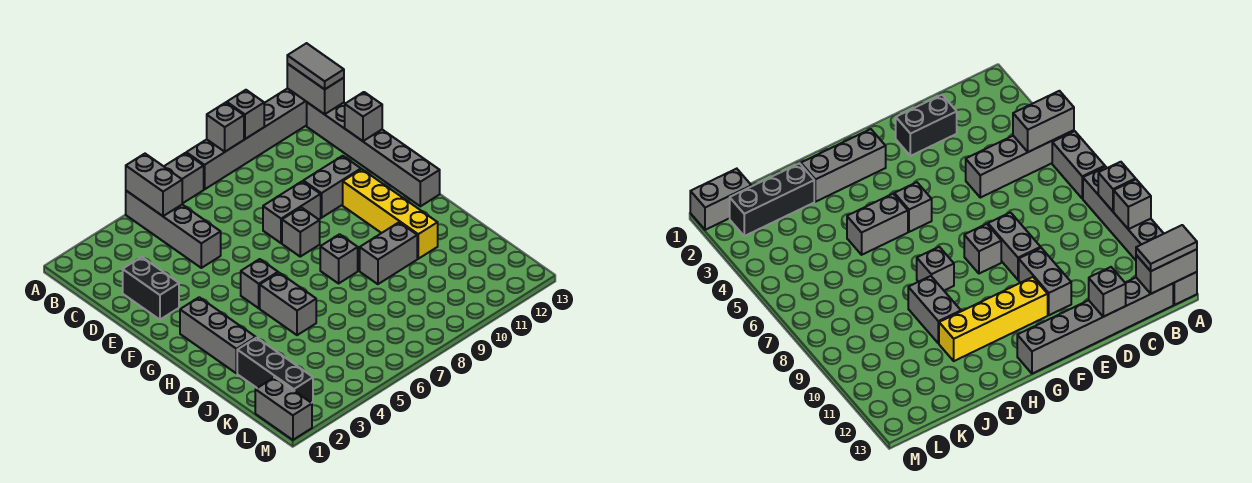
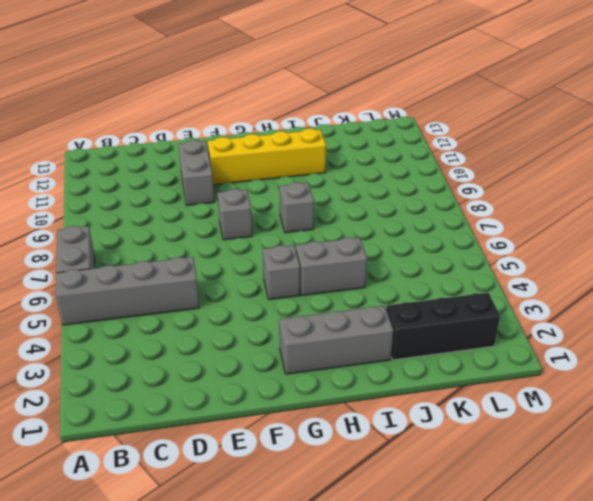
none -> grey brick A8:A13 level 1
none -> grey brick B13:G13 level 1
none -> black brick D2:E2 level 1

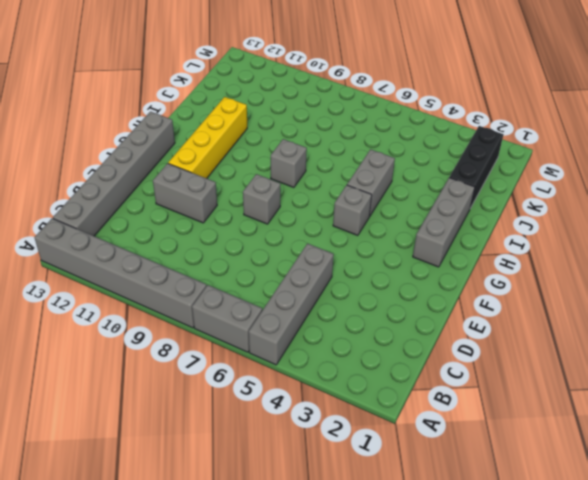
none -> black brick D2:E2 level 1
none -> grey brick E8:E9 level 1
none -> grey brick I9:I10 level 1

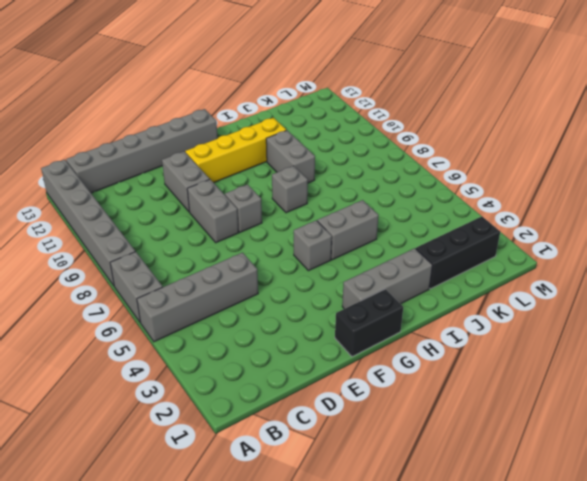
black brick F1:G1 level 1 -> black brick D2:E2 level 1
none -> grey brick L1:M1 level 1
none -> grey brick A5:B5 level 2
none -> grey brick A9 level 2

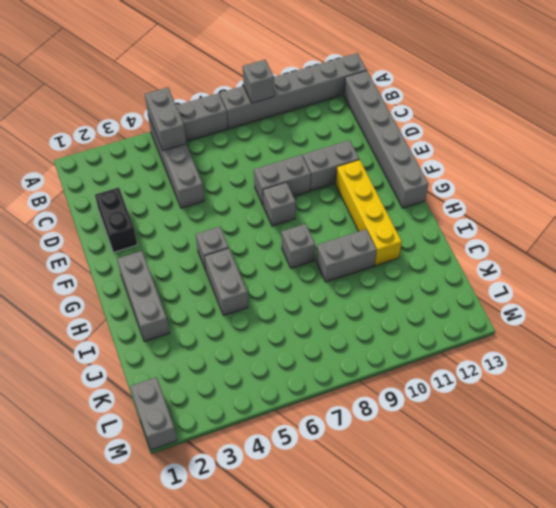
none -> black brick J2:L2 level 1
none -> grey brick A10 level 2
none -> grey brick A13:B13 level 2

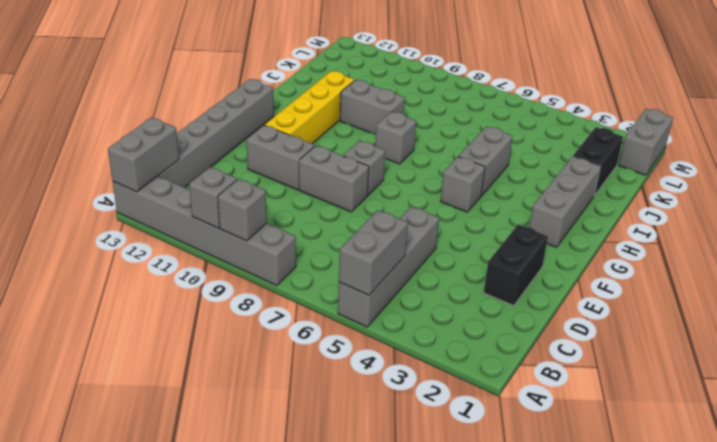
black brick J2:K2 level 1 -> black brick J2:L2 level 1
none -> grey brick A6:A7 level 1
none -> grey brick D13 level 2
none -> grey tile A13:B13 level 3

